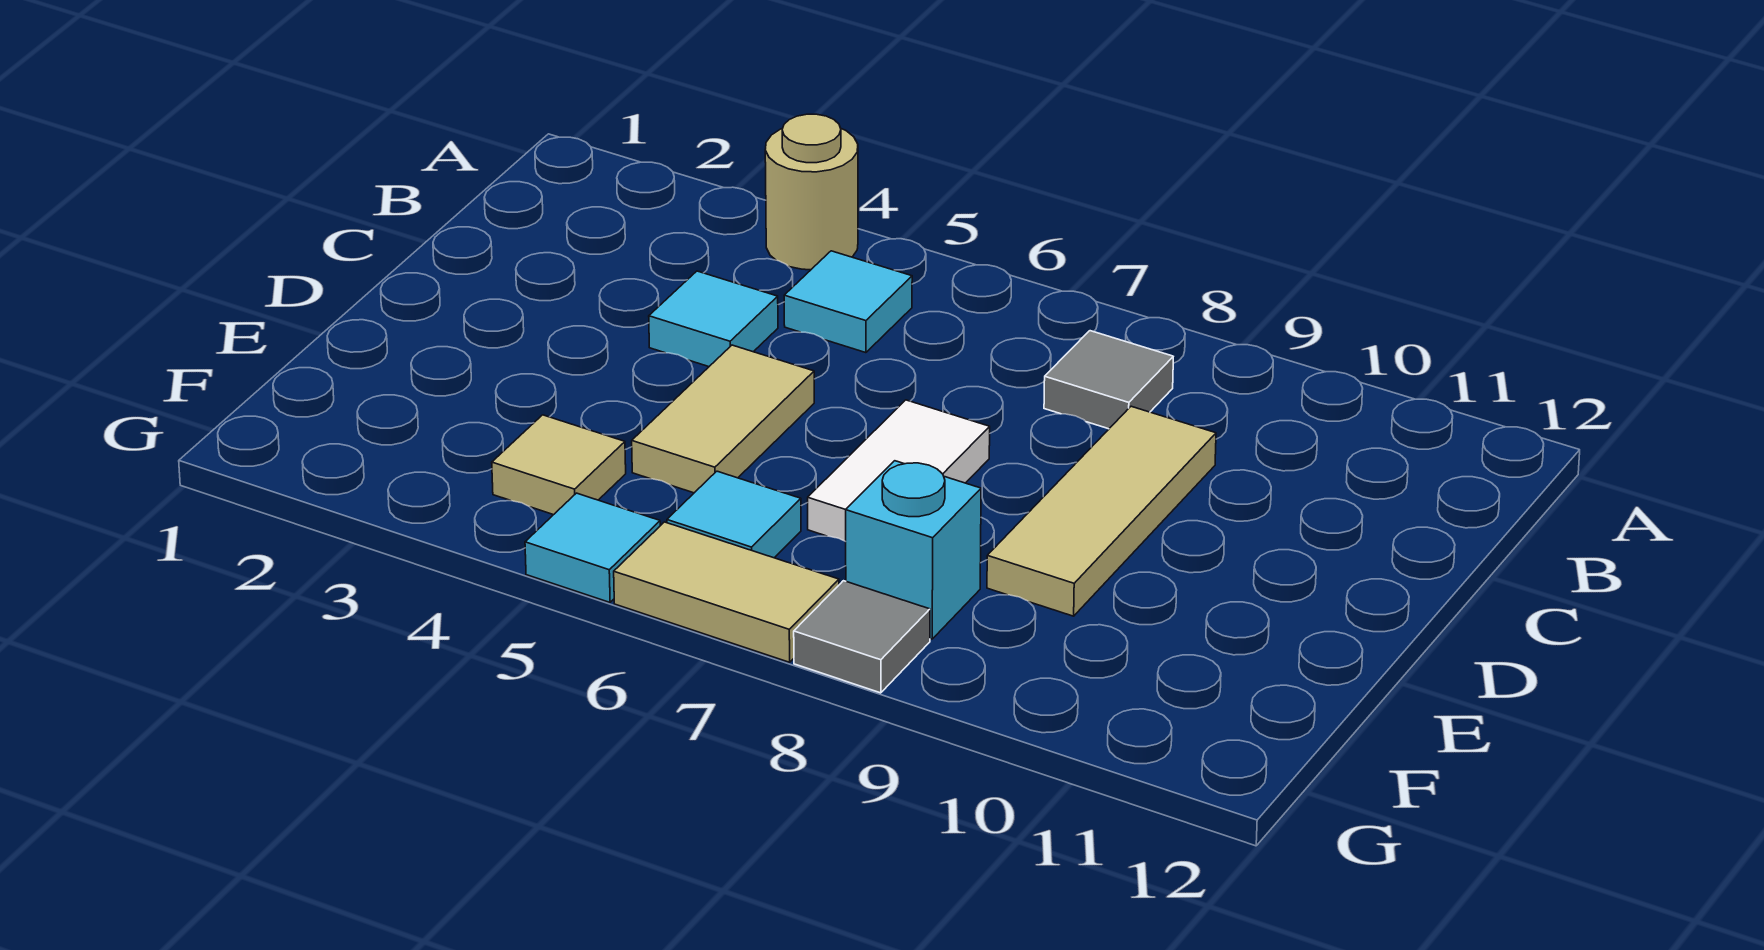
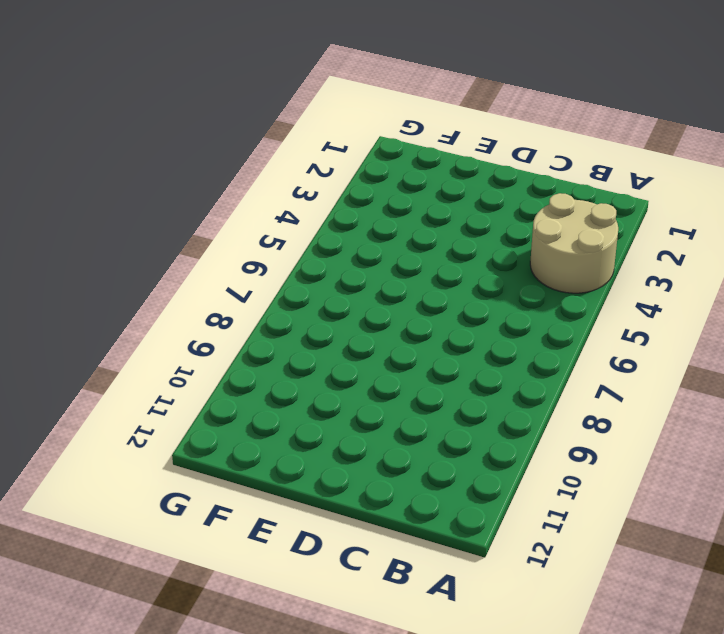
tan round brick A3:B4 level 1 -> tan round brick A4 level 1
none -> cyan tile B5 level 1
none -> grey tile B8 level 1
none -> cyan tile C4 level 1

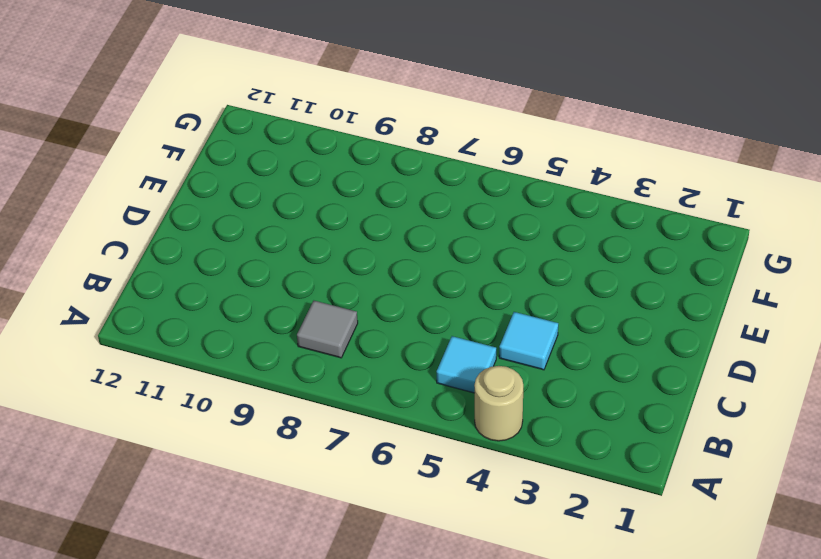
none -> tan tile C9:E9 level 1
none -> tan tile D5:E5 level 1
none -> white tile D7:E7 level 1

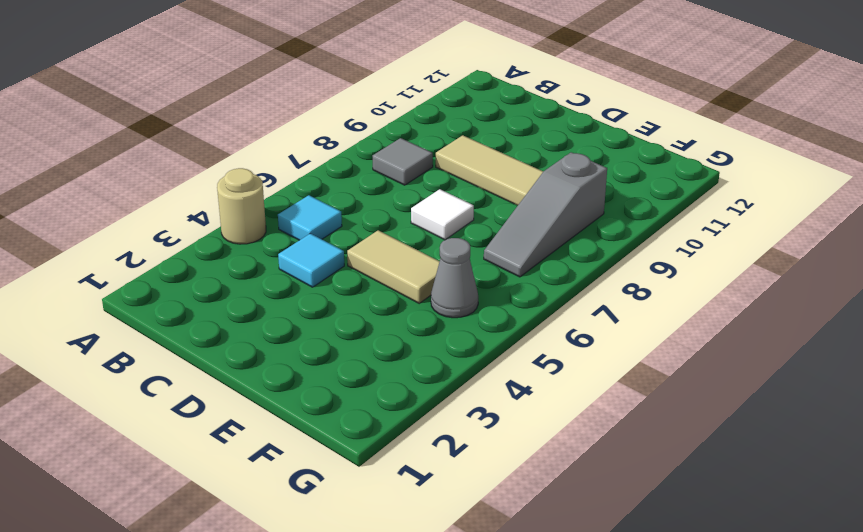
white tile D7 level 1 -> white tile D7:E7 level 1
grey cone F5 level 1 -> none
grey slope F7:F9 level 1 top 9 -> cyan brick F8 level 1
none -> tan tile F4 level 1
none -> cyan tile F6 level 1
none -> cyan tile G5 level 1

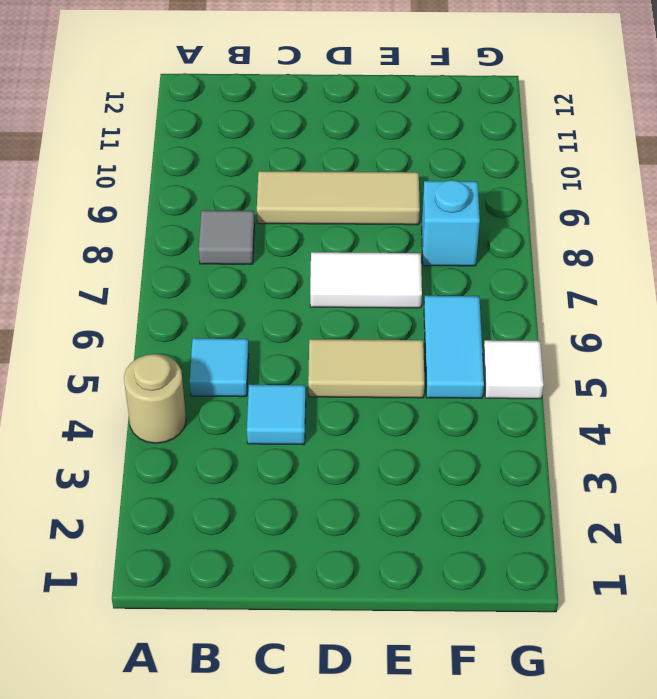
cyan tile F5:F6 level 1 -> cyan tile F6 level 1
white tile G5 level 1 -> cyan tile G5 level 1
none -> tan tile F4 level 1
none -> tan tile G6:G7 level 1
none -> grey tile G8 level 1

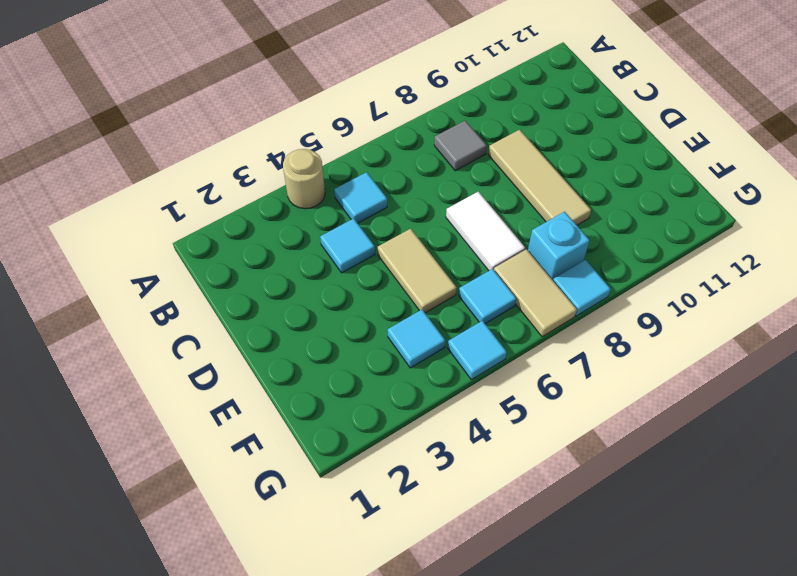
cyan tile F4 level 1 -> tan tile F4 level 1
tan tile F7:G7 level 1 -> tan tile G6:G7 level 1
cyan tile G8 level 1 -> grey tile G8 level 1

